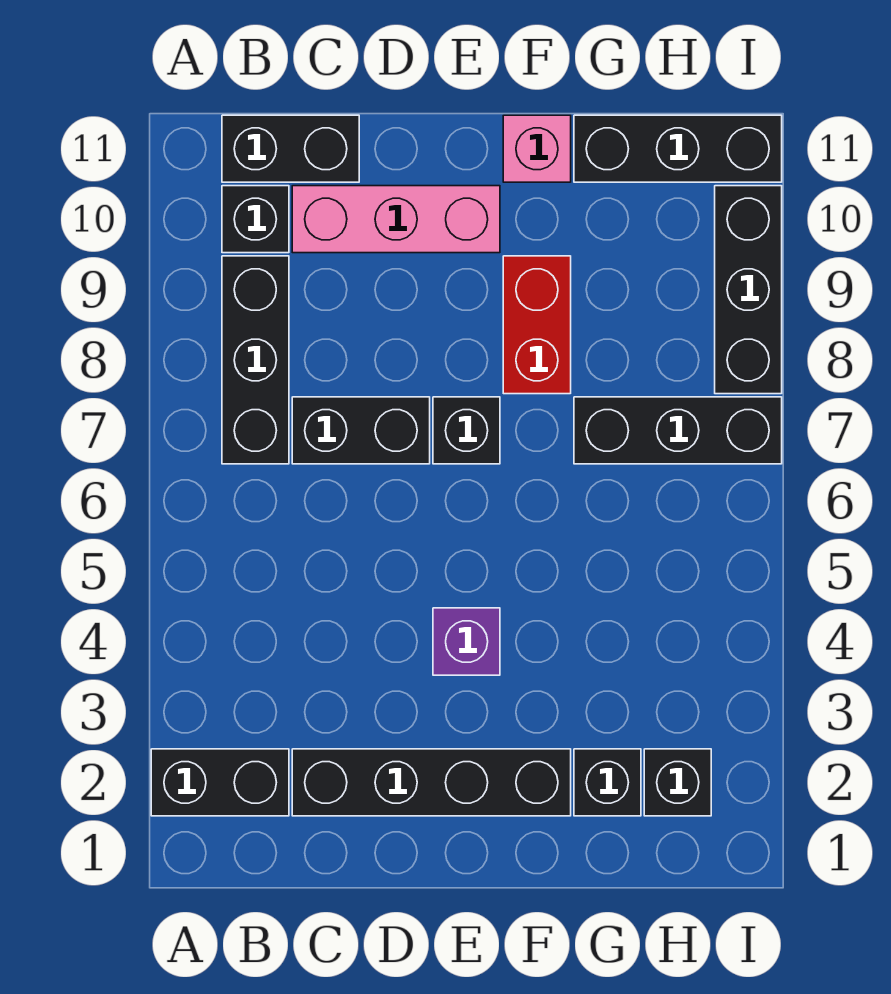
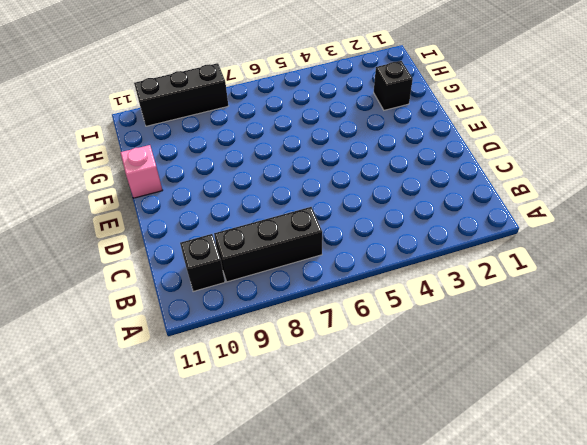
none -> black brick A2:B2 level 1
none -> black brick B11:C11 level 1
none -> black brick C2:F2 level 1

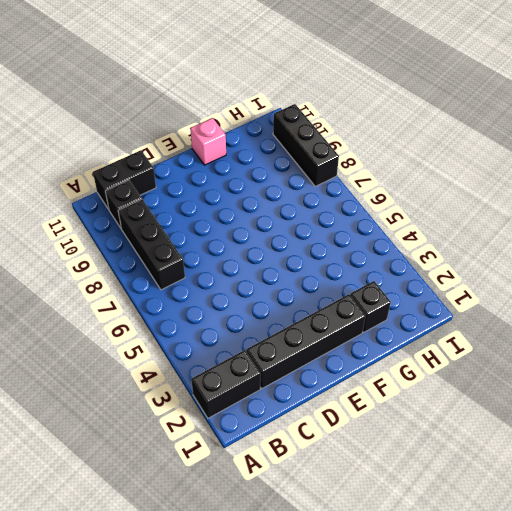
none -> black brick C7:D7 level 1
none -> pink brick C10:E10 level 1
none -> purple brick E4 level 1

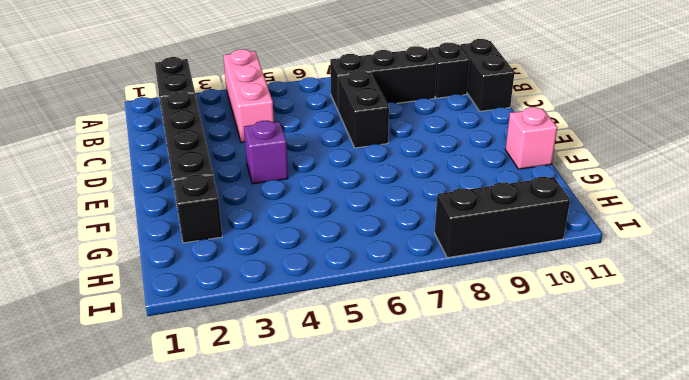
pink brick A4:C4 level 1 -> pink brick C10:E10 level 1
none -> black brick E7 level 1
none -> red brick F8:F9 level 1
none -> black brick G7:I7 level 1

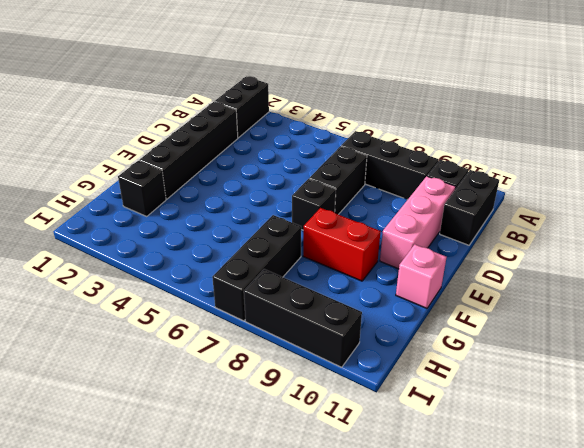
none -> purple brick E4 level 1
none -> black brick G11:I11 level 1
none -> black brick H2 level 1

